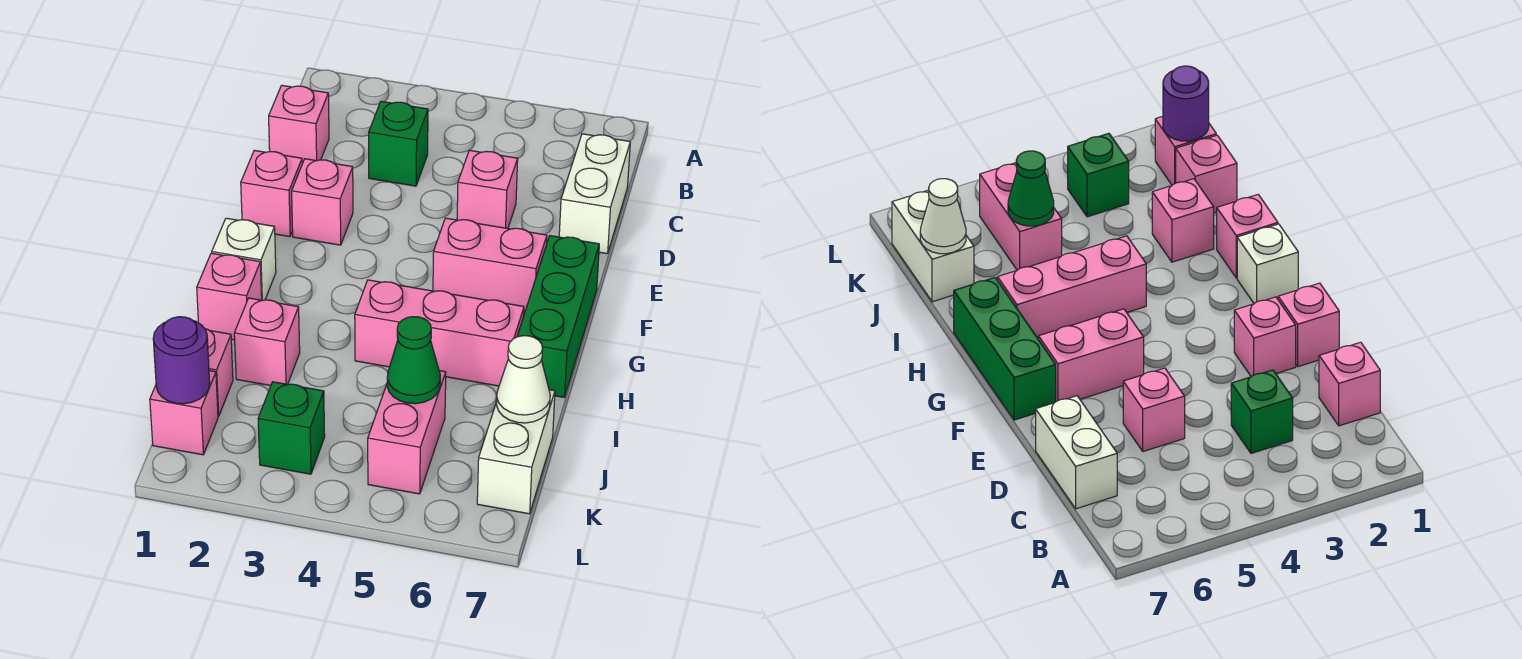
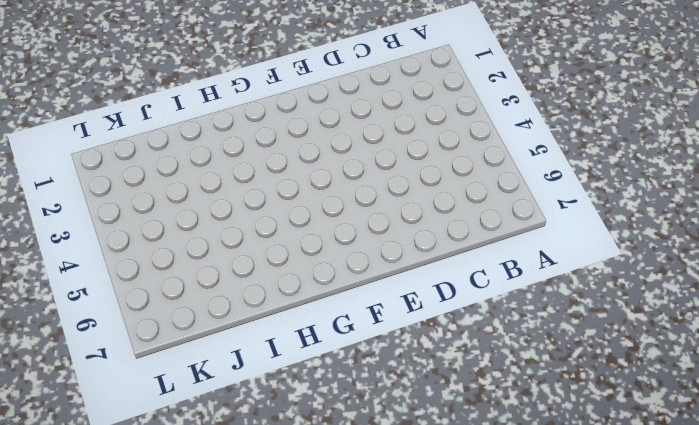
none -> pink brick C1 level 1
none -> green brick C3 level 1
none -> white brick C7:D7 level 1

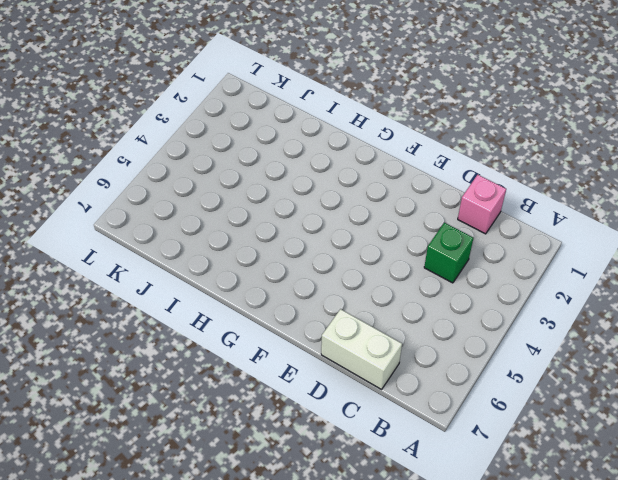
none -> pink brick D5 level 1
none -> pink brick E1 level 1
none -> pink brick E2 level 1

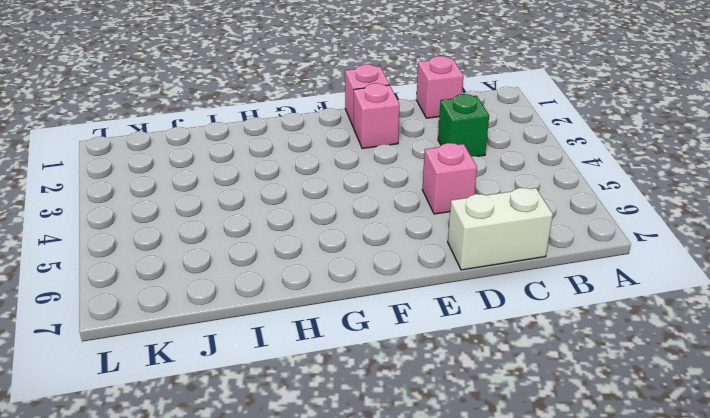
none -> pink brick F5:F6 level 1
none -> green brick F7:H7 level 1
none -> white brick G1 level 1

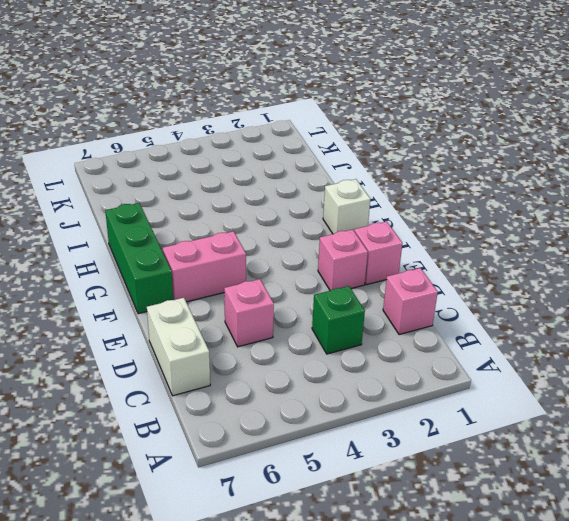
none -> pink brick H1 level 1
none -> pink brick H4:H6 level 1
none -> pink brick I2 level 1

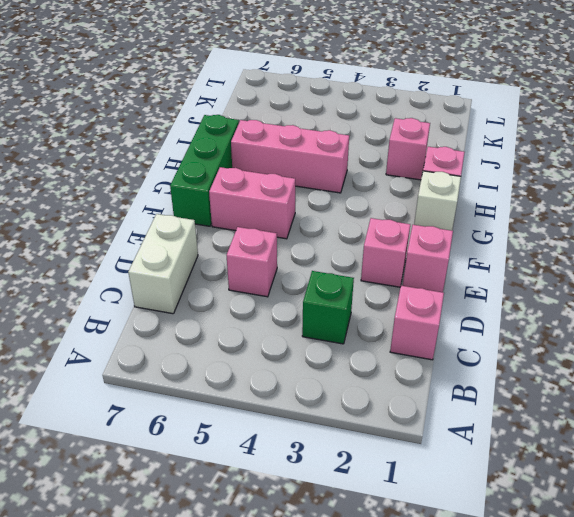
none -> pink brick J1 level 1
none -> pink brick J5:K5 level 1
none -> white brick J7:K7 level 1

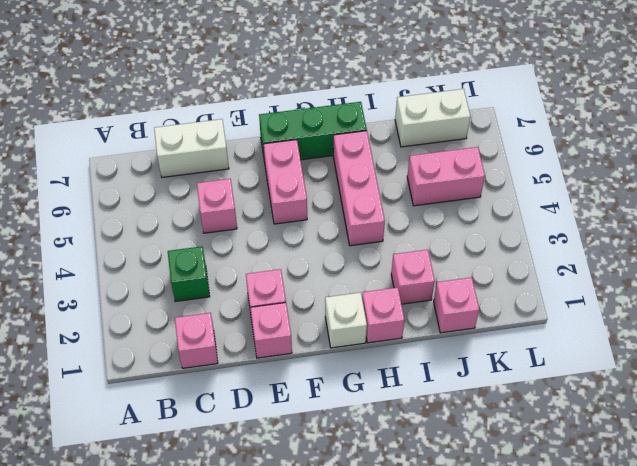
none -> pink brick K1 level 1
none -> green brick K3 level 1
none -> green cone J5 level 2

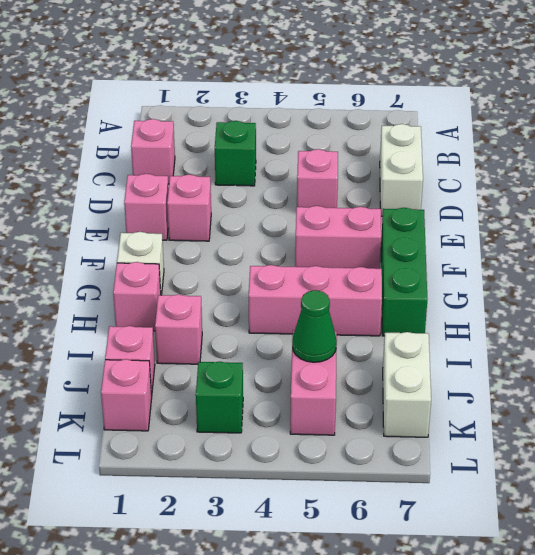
none -> white cone J7 level 2
none -> purple round brick K1 level 2

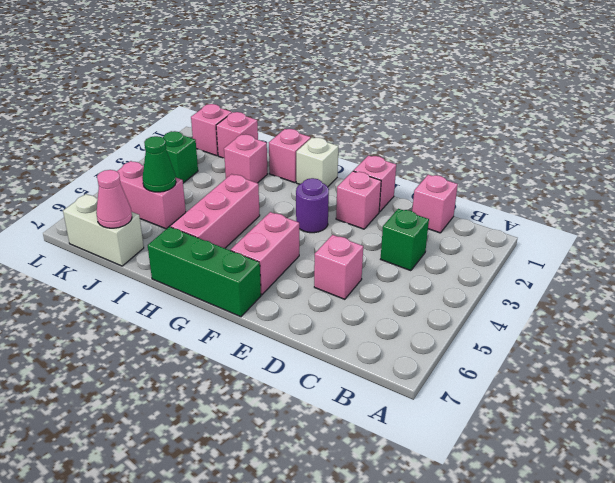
purple round brick F3 level 1 -> purple round brick K1 level 2
pink cone J7 level 2 -> white cone J7 level 2
none -> white brick C7:D7 level 1

